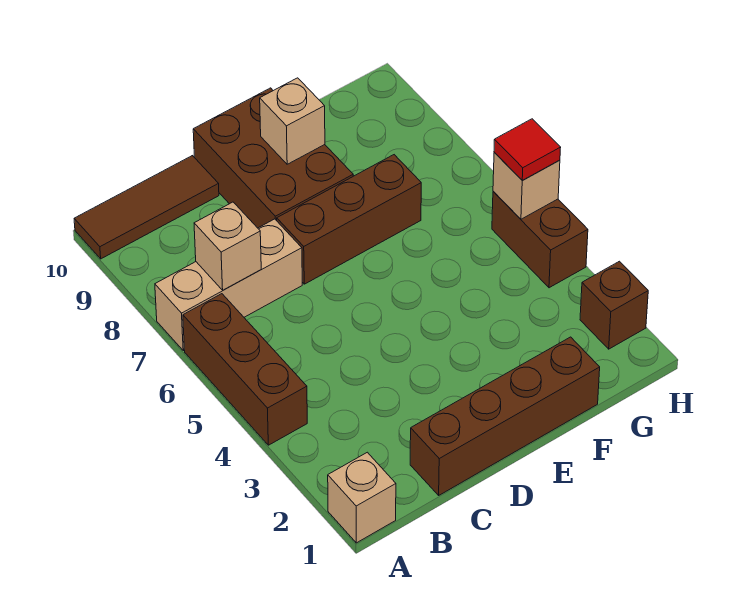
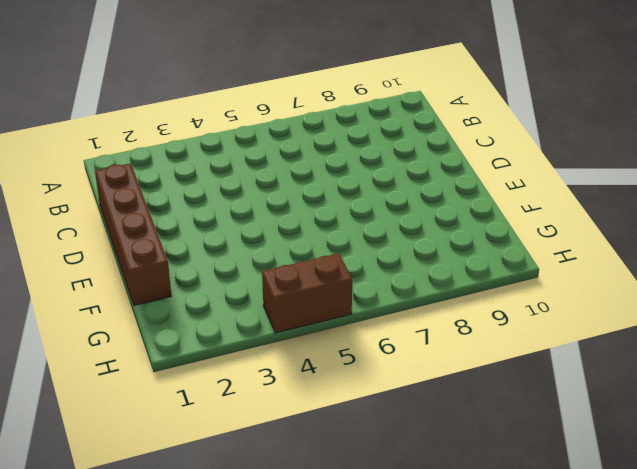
none -> tan brick A1 level 1
none -> brown brick A4:A6 level 1
none -> tan brick A7:C7 level 1

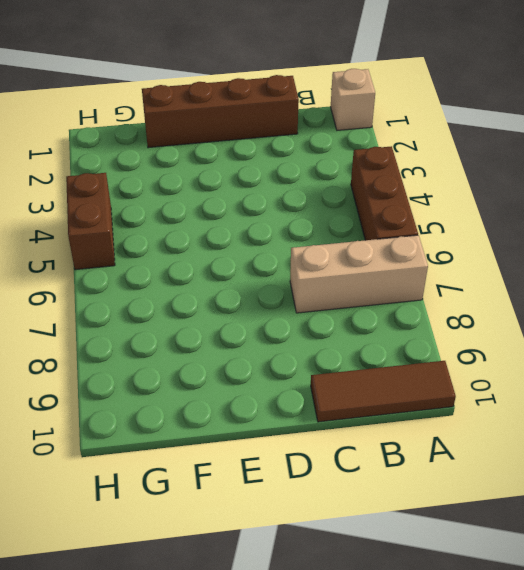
none -> brown brick D7:F7 level 1
none -> brown brick D8:E10 level 1
none -> brown brick H2 level 1

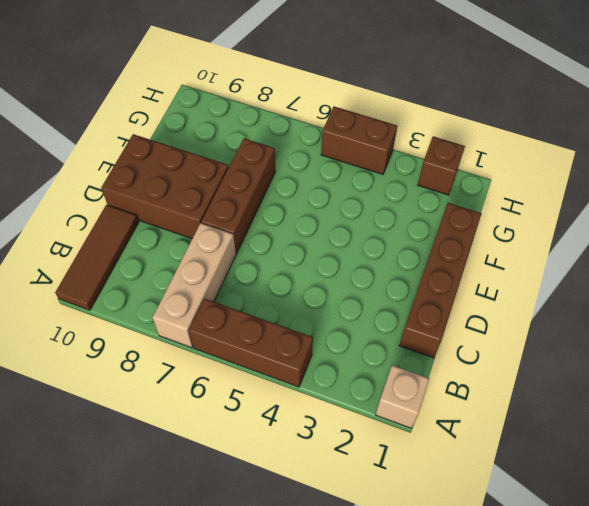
none -> tan brick B7 level 2
none -> tan brick E9 level 2
none -> tan brick H5 level 2

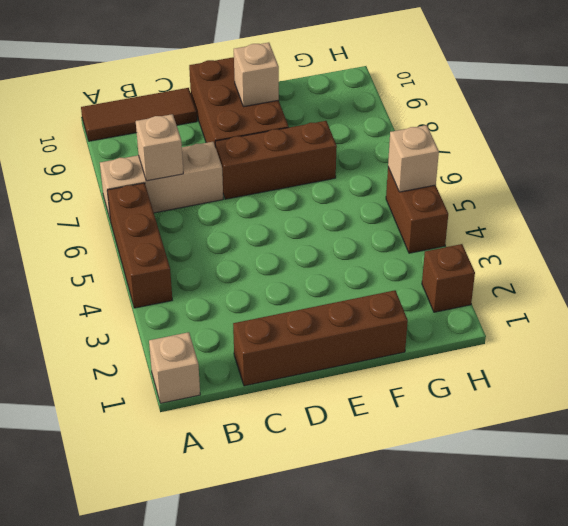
none -> red tile H5 level 3

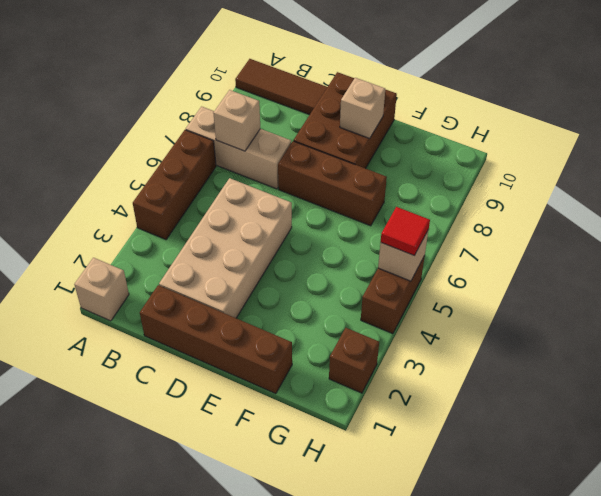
tan brick C2:D5 level 1 -> none

